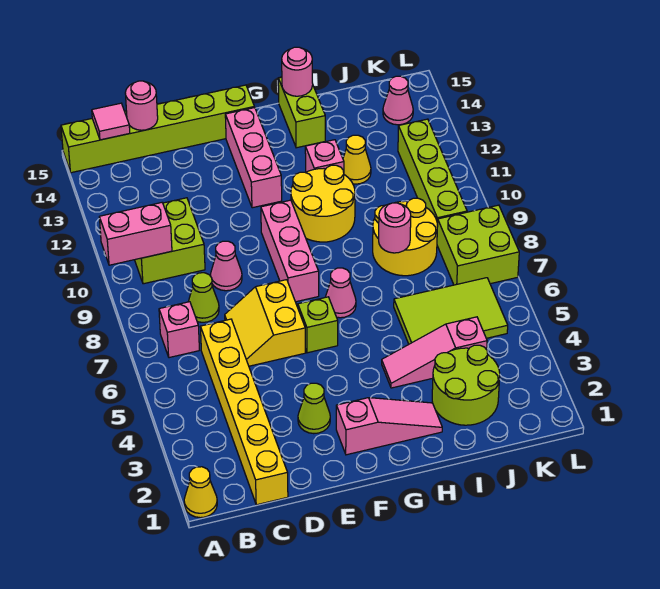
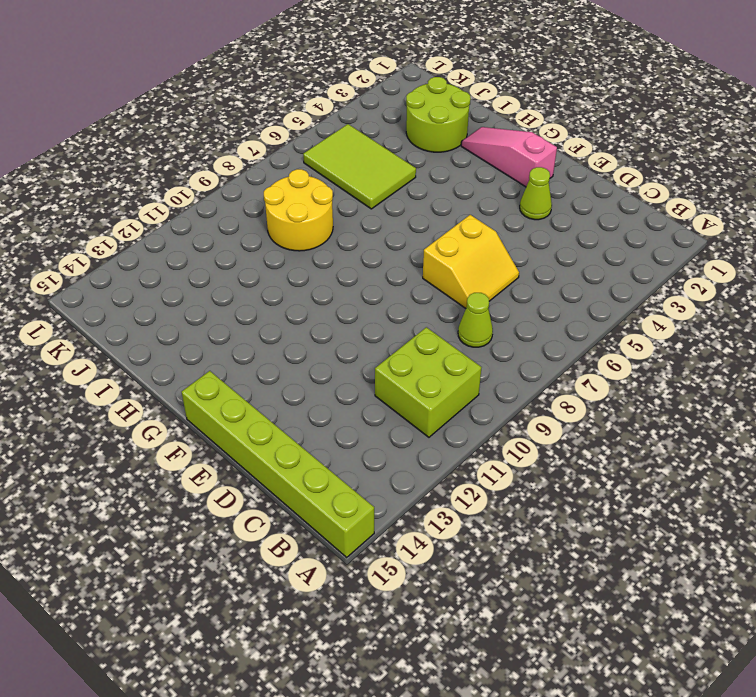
none -> yellow cone A1 level 1
none -> pink brick B7 level 1
none -> yellow brick C1:C6 level 1
none -> pink cone D9 level 1

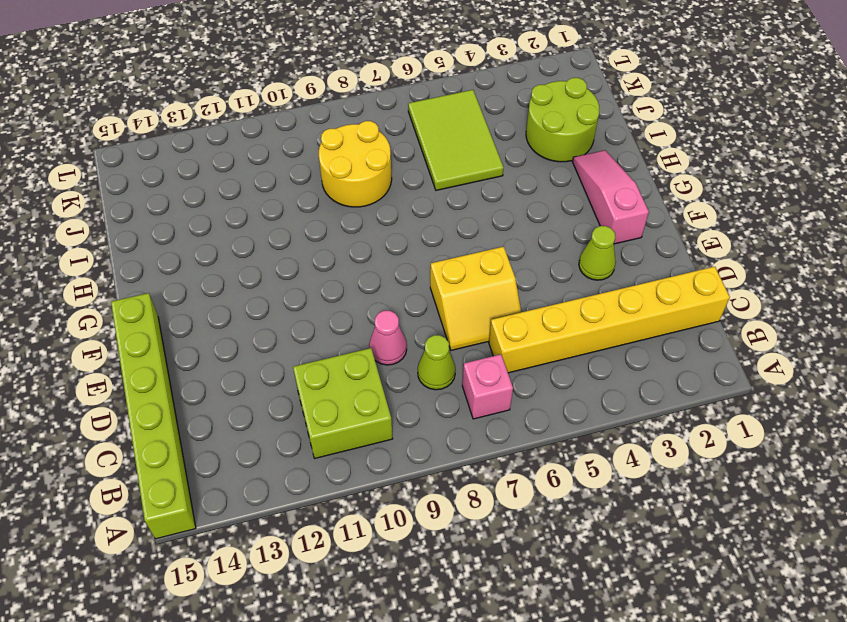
none -> yellow cone A1 level 1
none -> lime brick F6 level 1
none -> pink brick F8:F10 level 1
none -> pink brick F12:F14 level 1

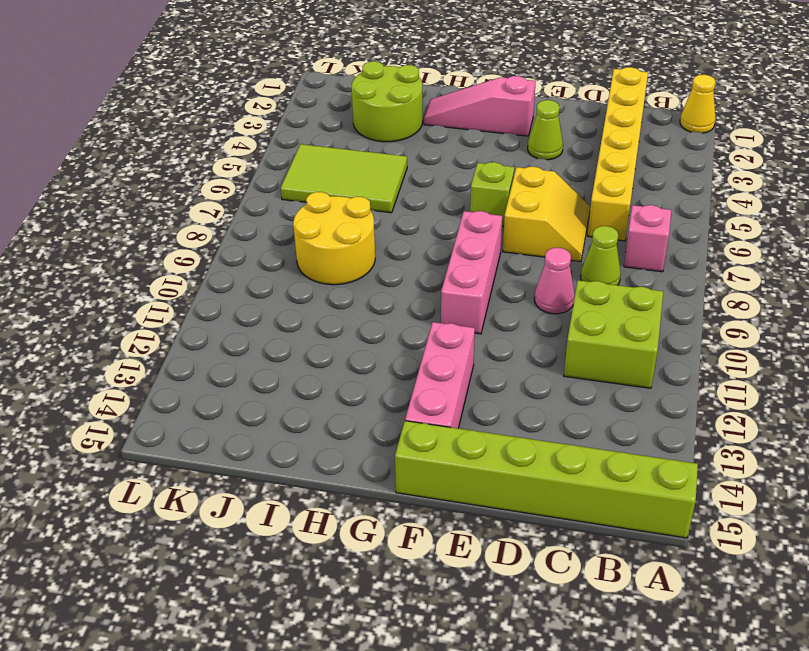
none -> pink cone G7 level 1
none -> yellow round brick G10:H11 level 1
none -> pink slope H4:J4 level 1 top J
none -> pink brick H12 level 1

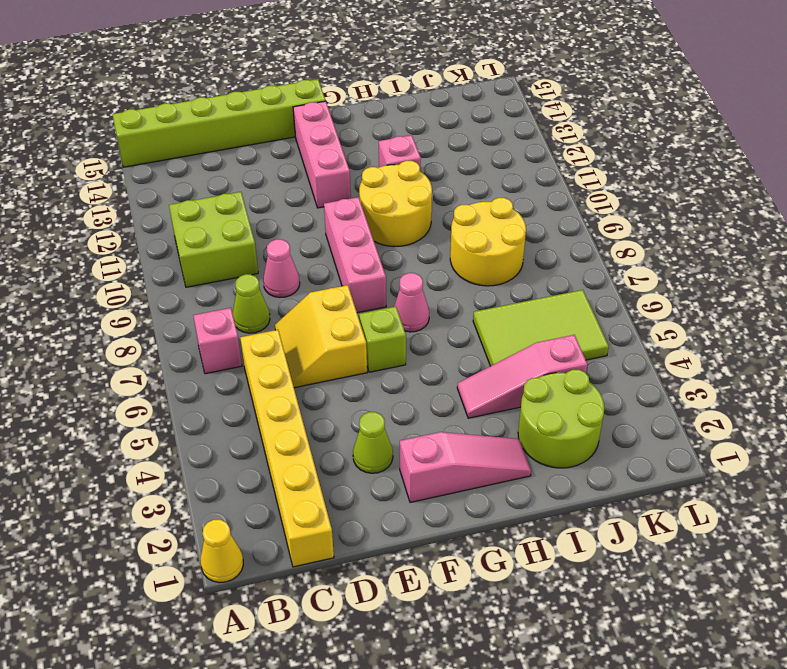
none -> lime brick H14:H15 level 1
none -> yellow cone I12 level 1
none -> lime brick K7:L8 level 1
none -> lime brick K9:K12 level 1

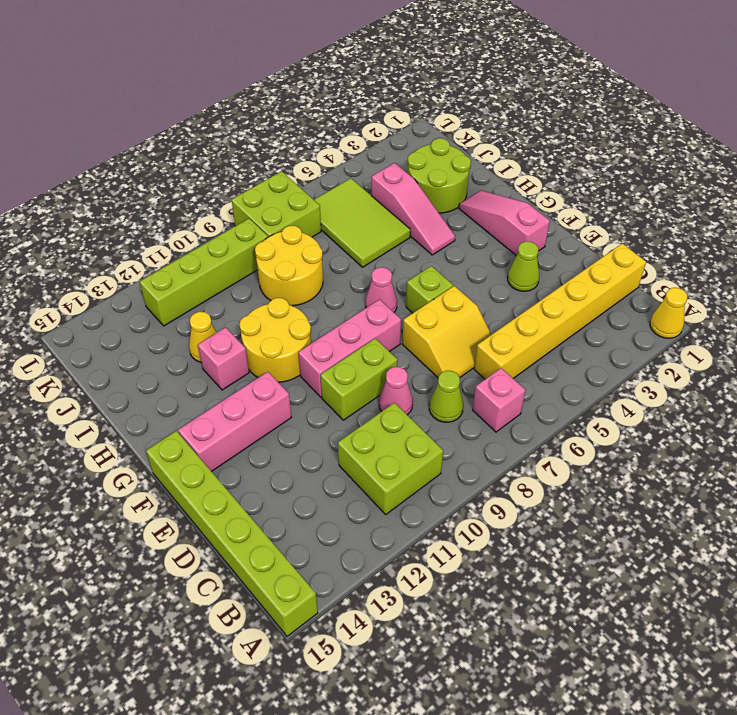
lime brick E9:E10 level 1 -> lime brick H14:H15 level 1
none -> pink cone K14 level 1
none -> pink brick A10:B10 level 2
none -> pink tile B15 level 2
none -> pink round brick C15 level 2

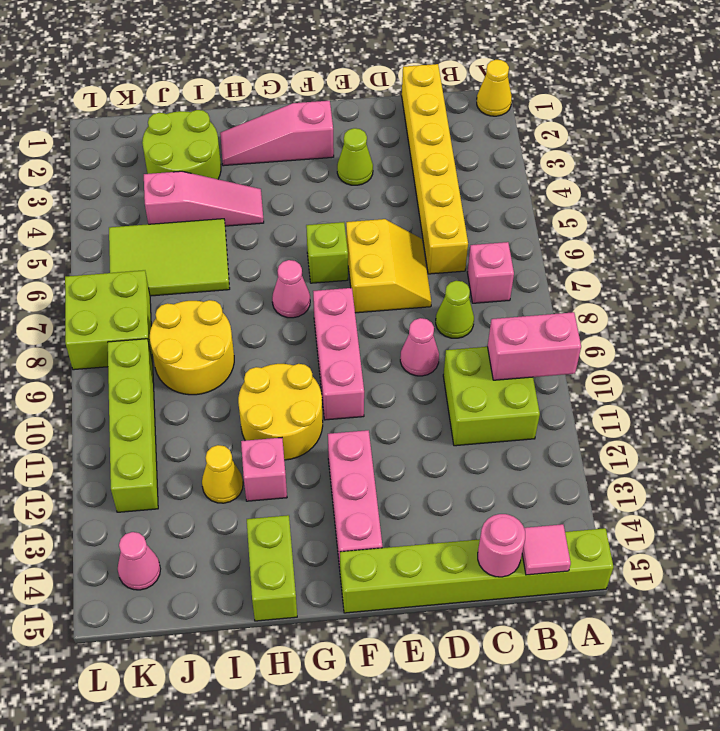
none -> pink round brick H15 level 2
none -> pink round brick I8 level 2

